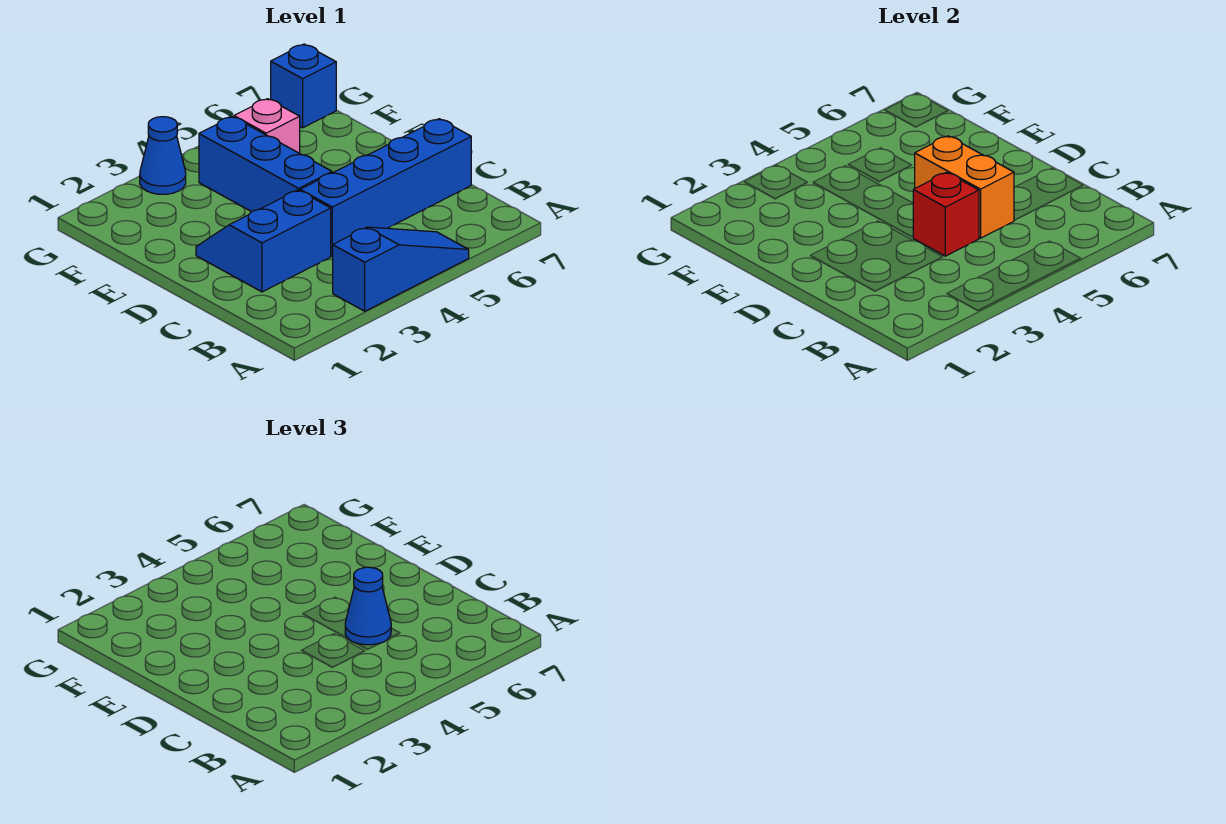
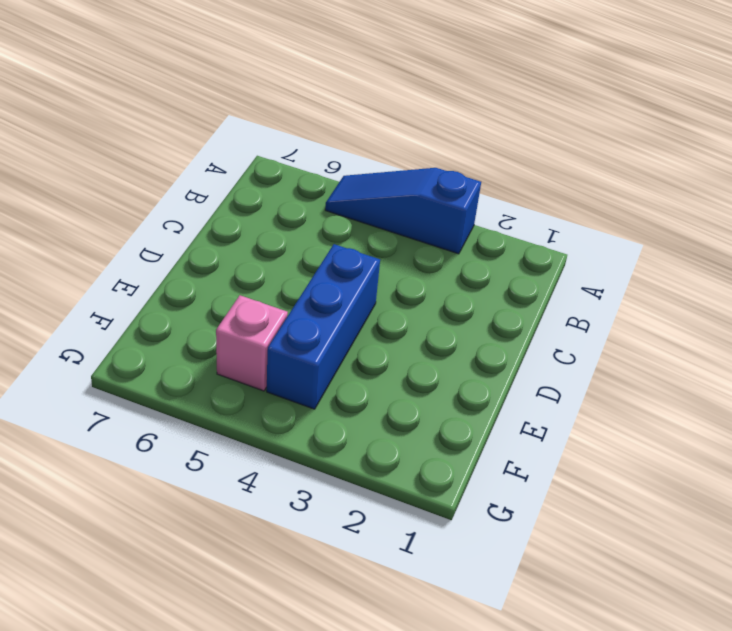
none -> blue slope C2:D3 level 1 top C
none -> blue brick C4:C7 level 1

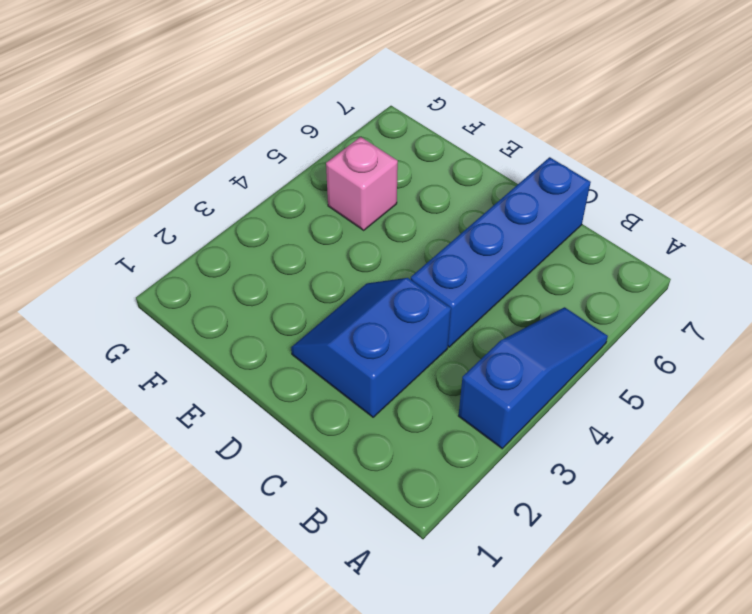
none -> blue brick D4:F4 level 1
none -> blue cone G3 level 1

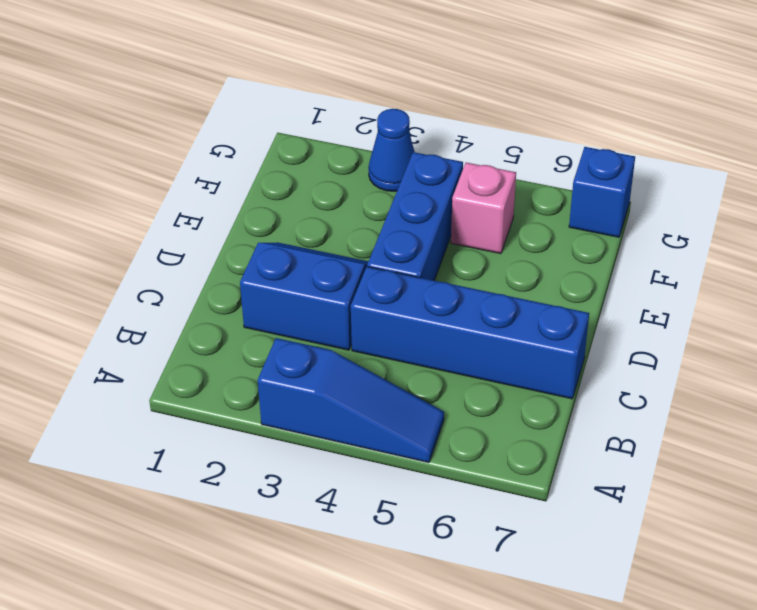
none -> red brick C4 level 2
none -> orange brick C5:D5 level 2

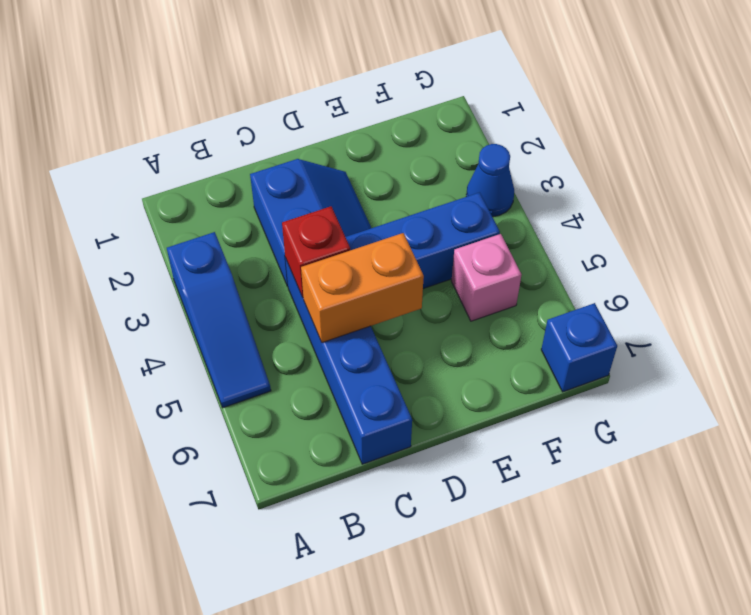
none -> blue cone C5 level 3

